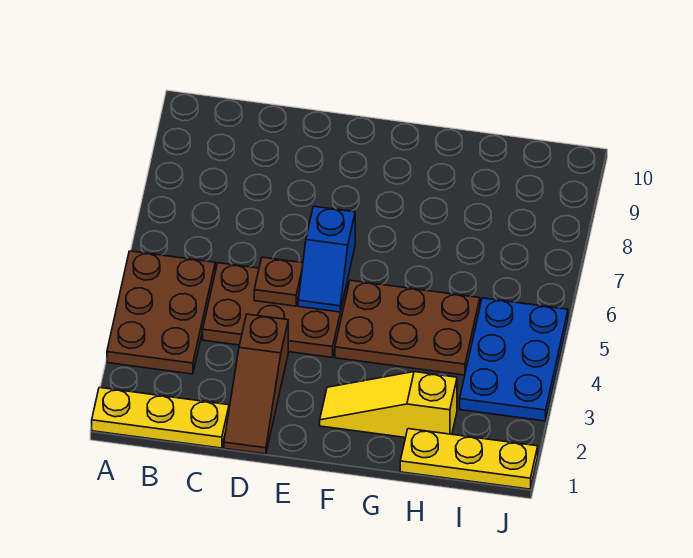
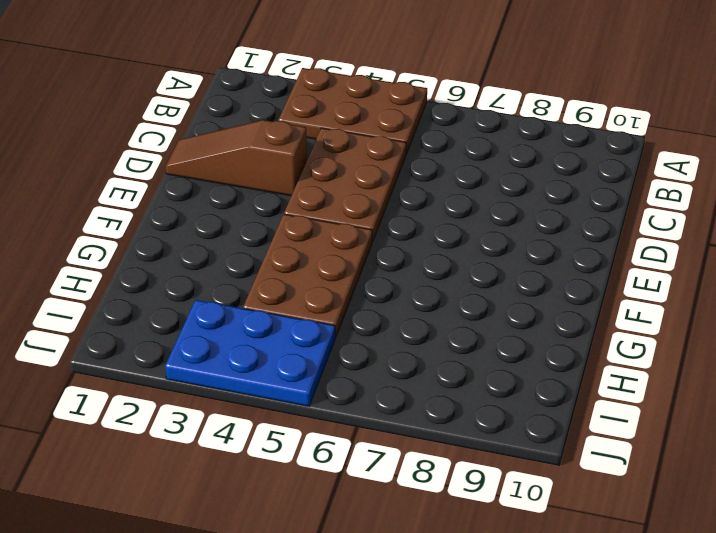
none -> yellow plate A1:C1 level 1
none -> yellow slope F2:H2 level 1 top H

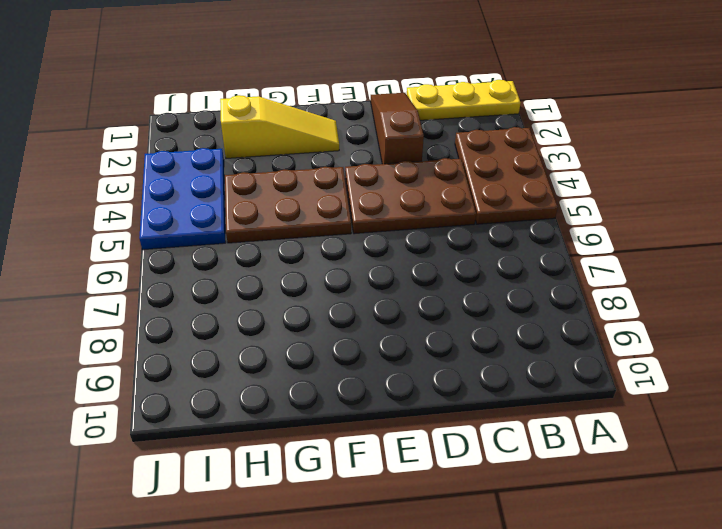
none -> yellow plate H1:J1 level 1
none -> brown plate D5 level 2

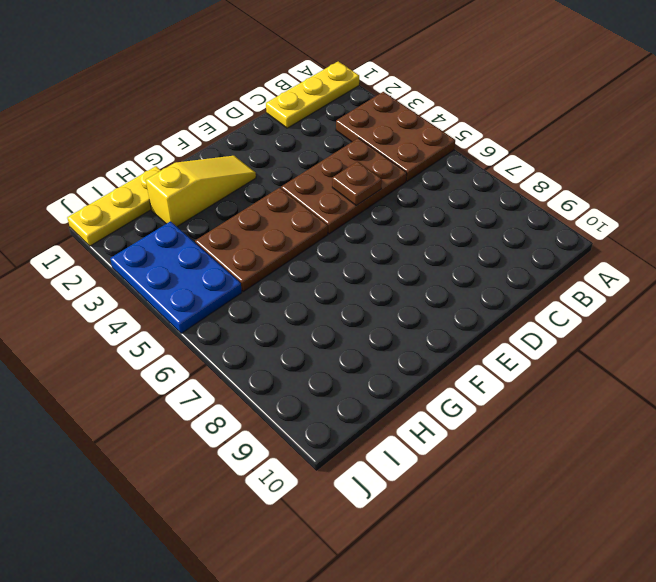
none -> brown slope D1:D3 level 1 top 3
none -> blue slope E5:E6 level 2 top 6

